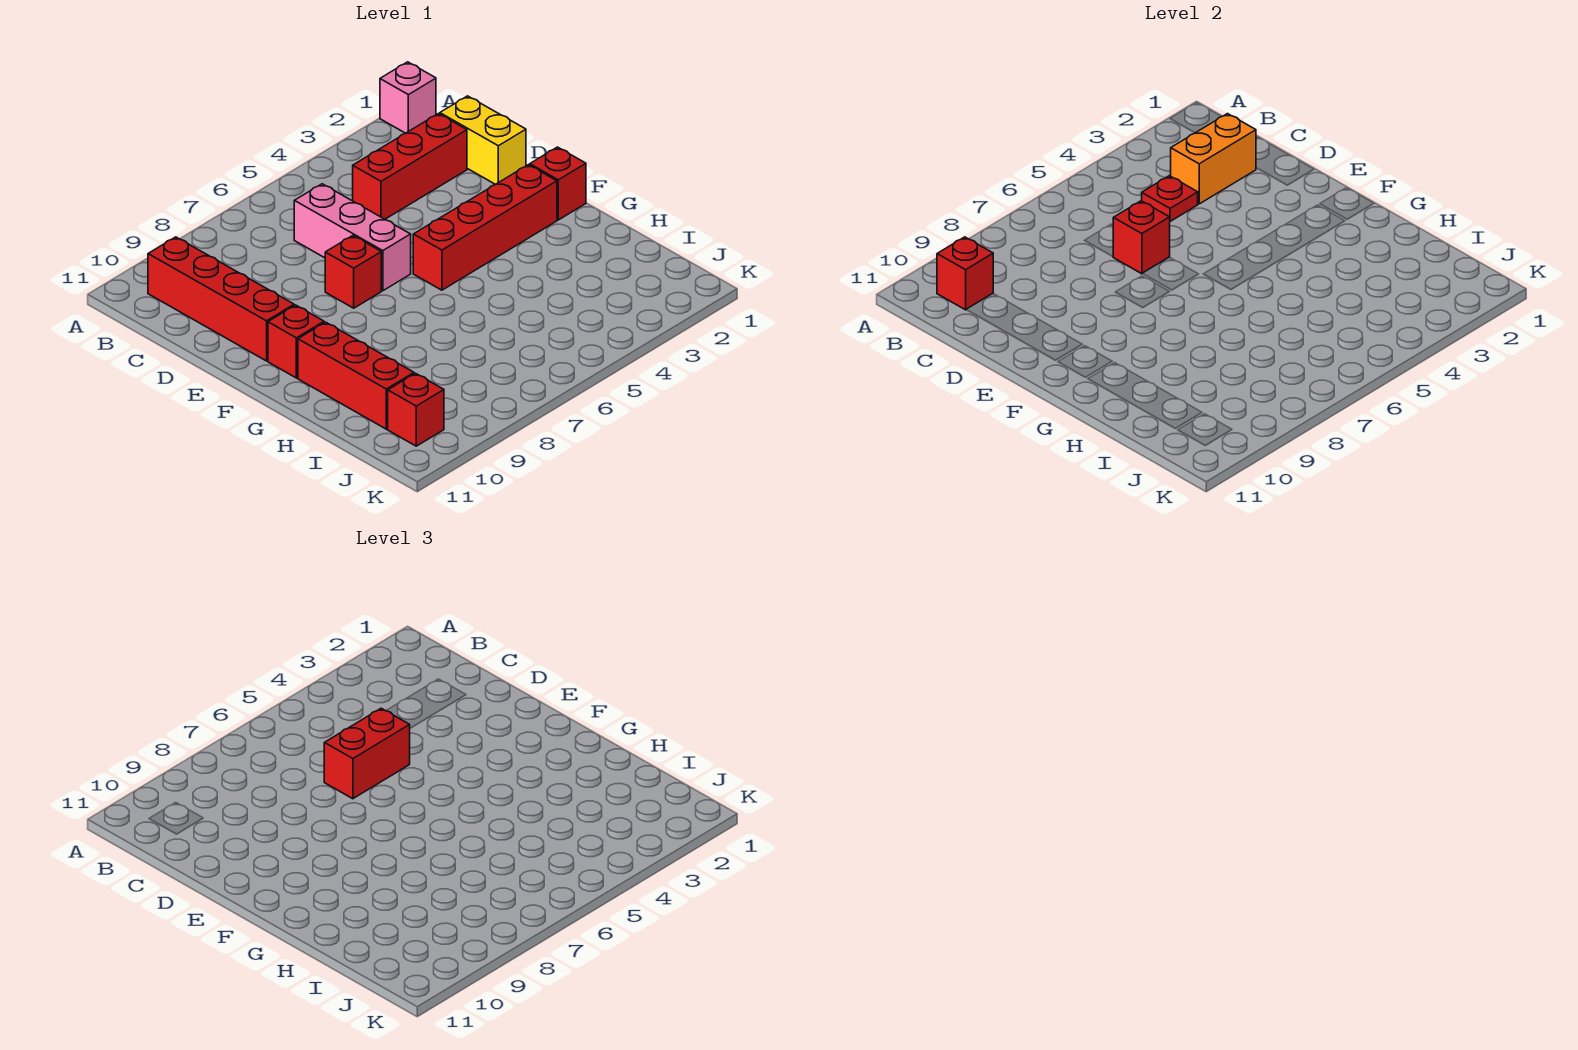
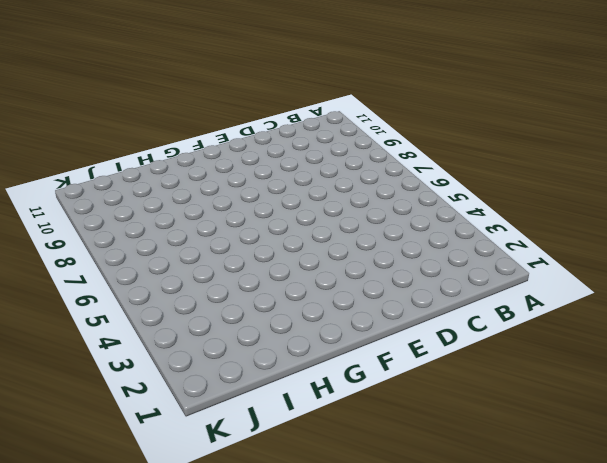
none -> pink brick A1 level 1
none -> red brick B10:E10 level 1
none -> yellow brick C1:D1 level 1

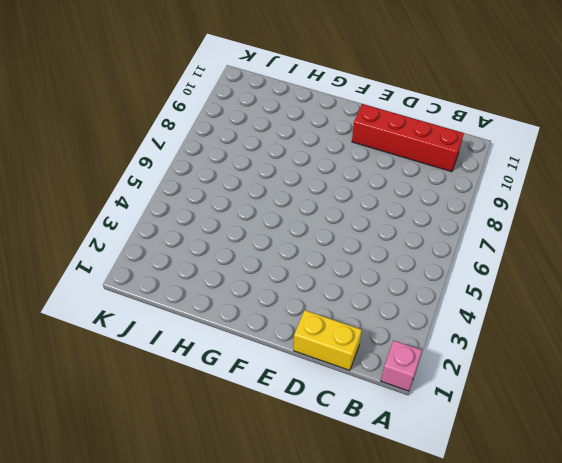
none -> red brick C2:C4 level 1
none -> pink brick C6:E6 level 1
none -> red brick E7 level 1

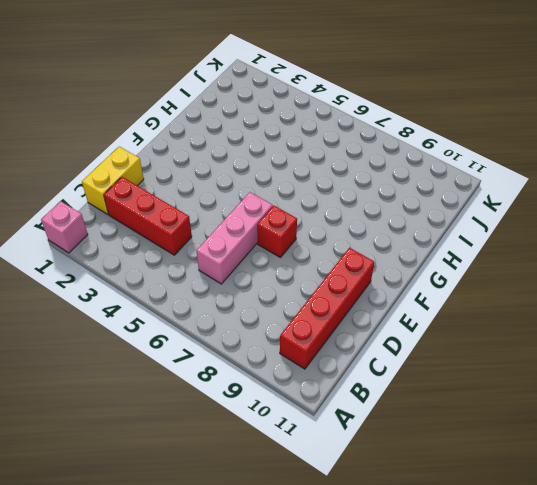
none -> red brick F1 level 1
none -> red brick F2:F5 level 1
none -> red brick F10 level 1

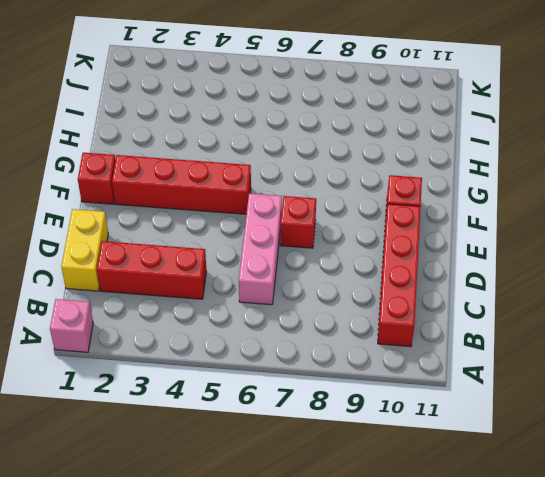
none -> red brick G10:I10 level 1
none -> red brick J10 level 1
none -> red brick B10 level 2

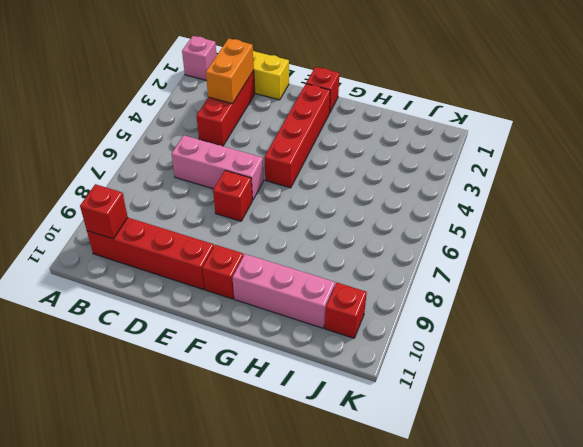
pink brick G10:I10 level 1 -> red brick G10:I10 level 1
none -> red plate C4 level 2
none -> red brick D6 level 2
none -> red brick D5:D6 level 3

